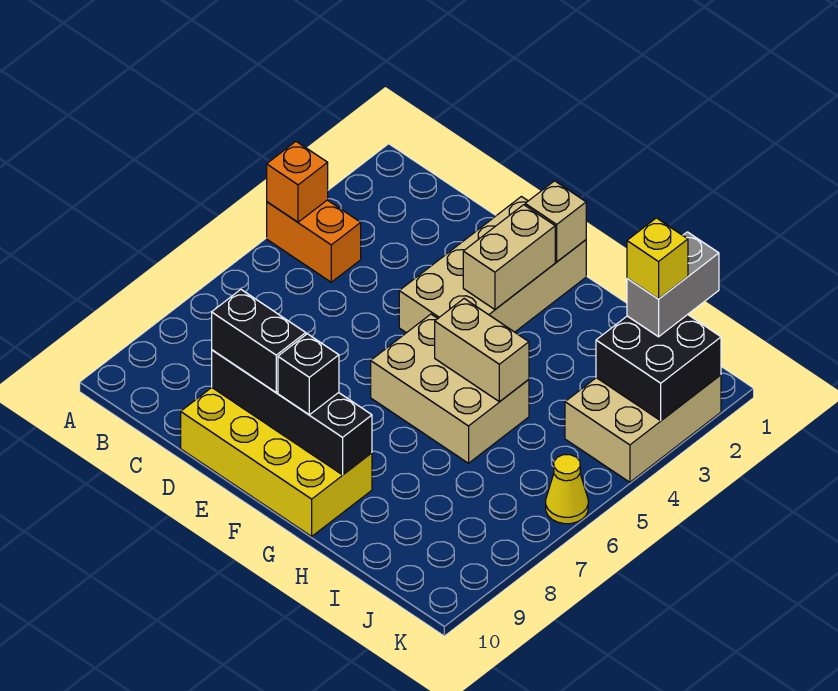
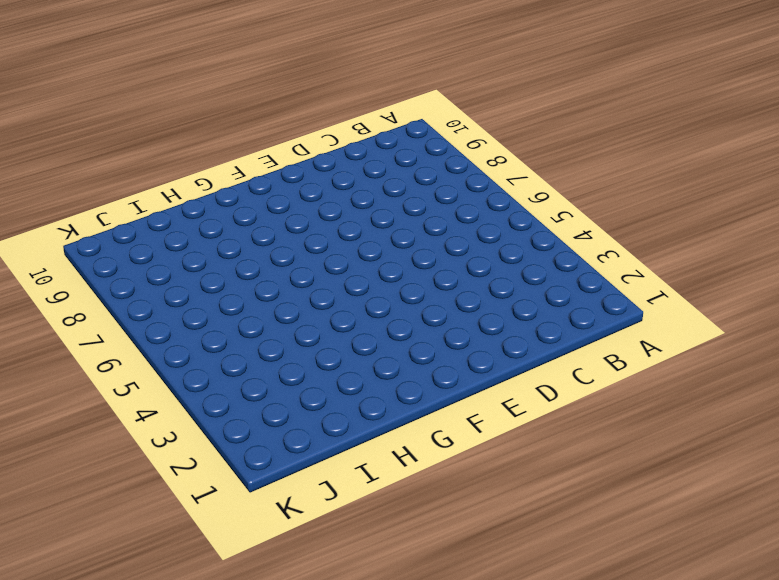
none -> orange brick A4:B4 level 1
none -> yellow brick D9:G10 level 1
none -> tan brick E1:F4 level 1

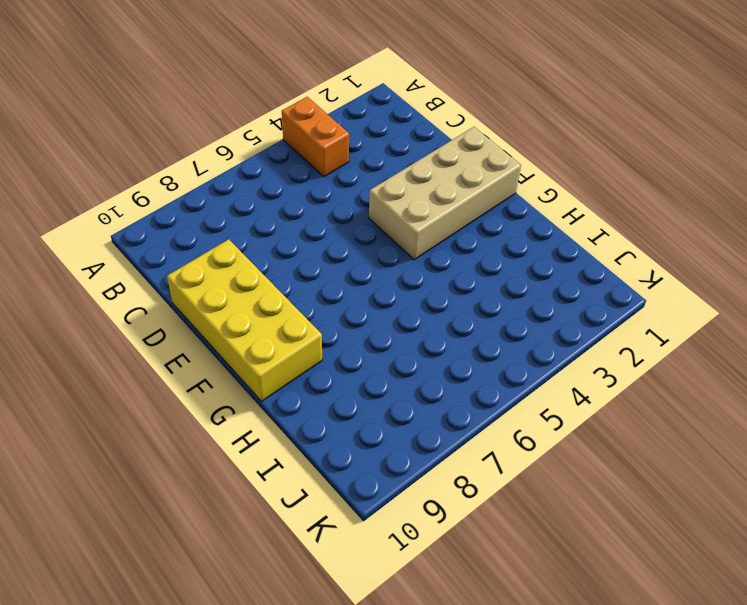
none -> tan brick F5:H6 level 1
none -> tan brick J2:K4 level 1
none -> yellow cone K6 level 1

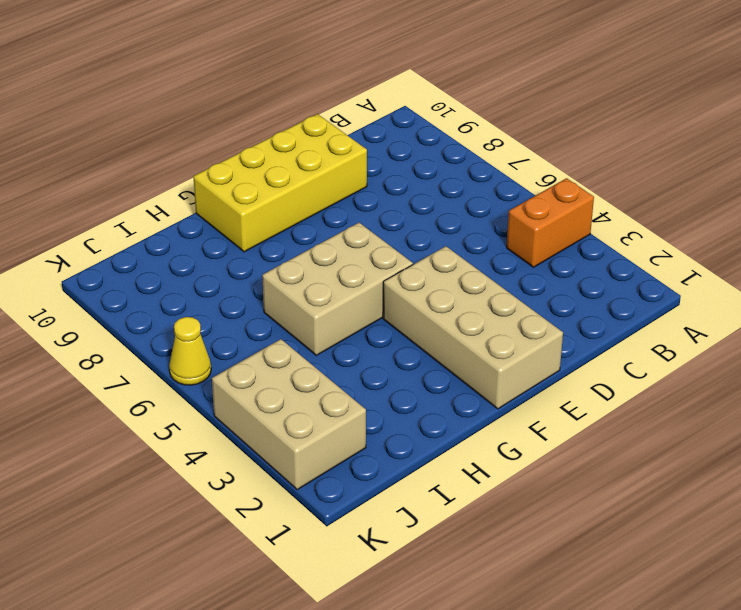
none -> orange brick A4 level 2
none -> black brick D9:G9 level 2
none -> tan brick F1 level 2

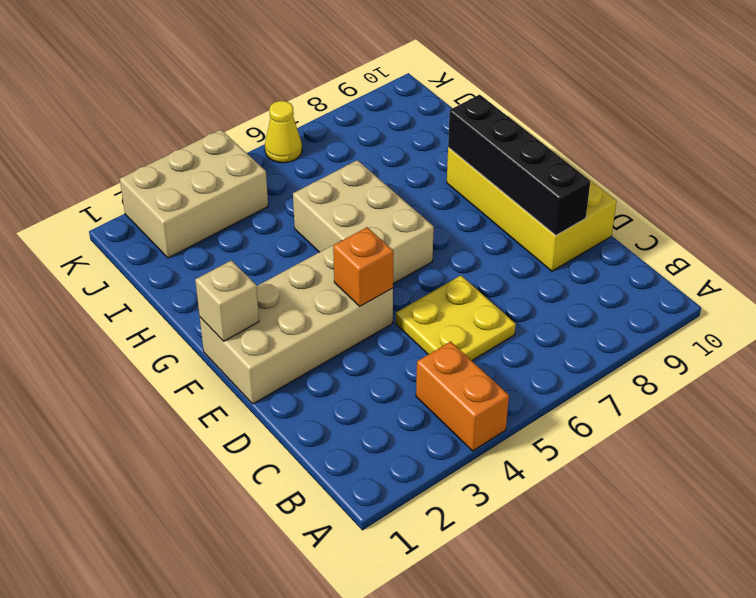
yellow plate C5:D6 level 1 -> none
orange brick E4 level 2 -> orange brick A4 level 2
none -> tan brick F2:F3 level 2
none -> tan brick G5:H5 level 2
none -> black brick J2:K3 level 2

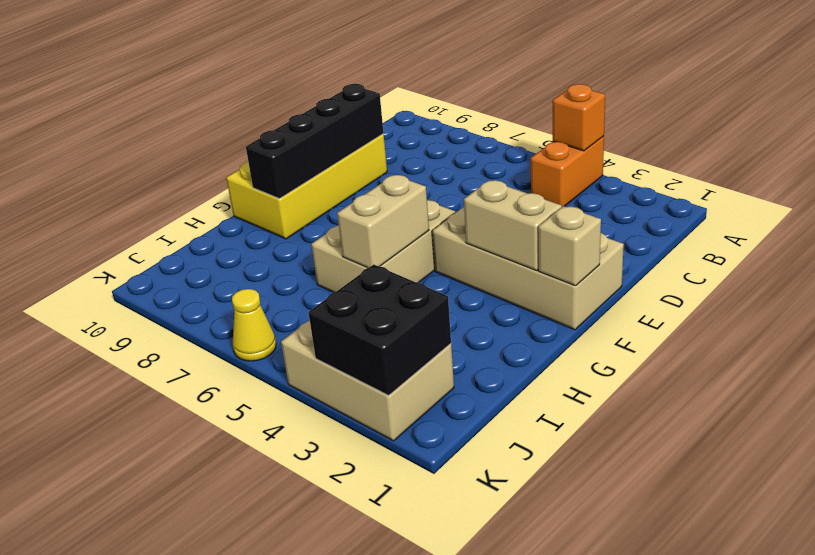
none -> black brick D9:E9 level 3
none -> black brick F9 level 3
none -> grey brick J1:J2 level 3

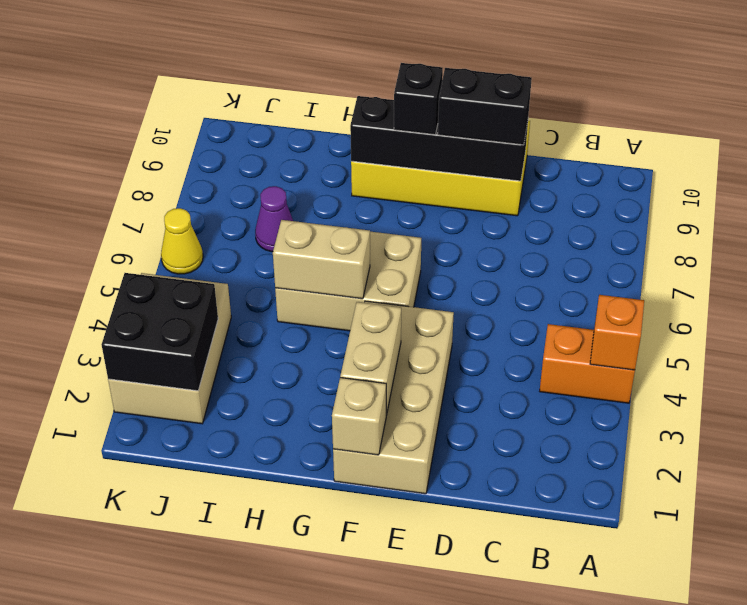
purple cone I7 level 1 -> none
none -> grey brick J1:J2 level 3
none -> yellow brick J2 level 4

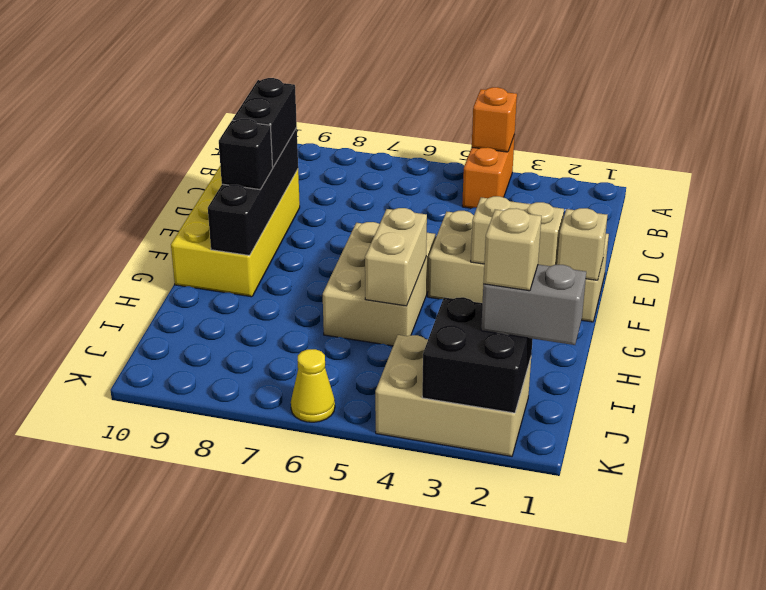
tan brick J2 level 4 -> yellow brick J2 level 4

